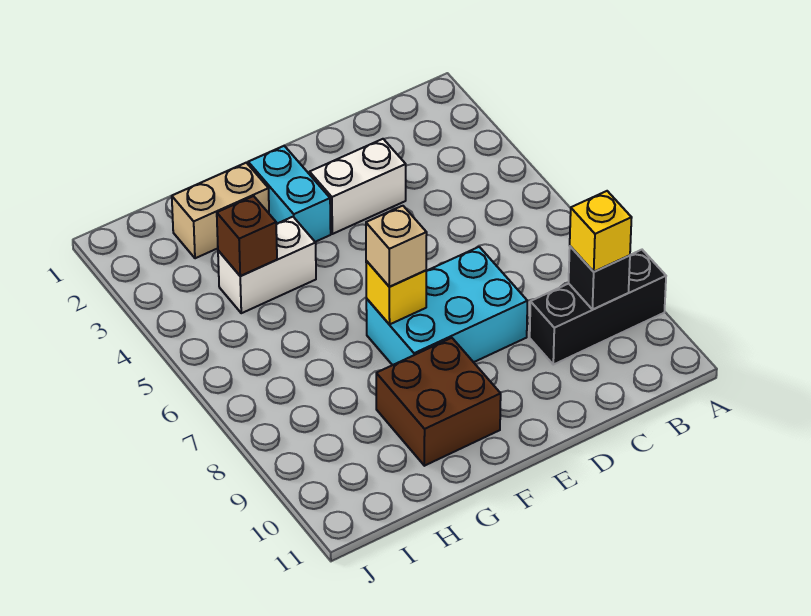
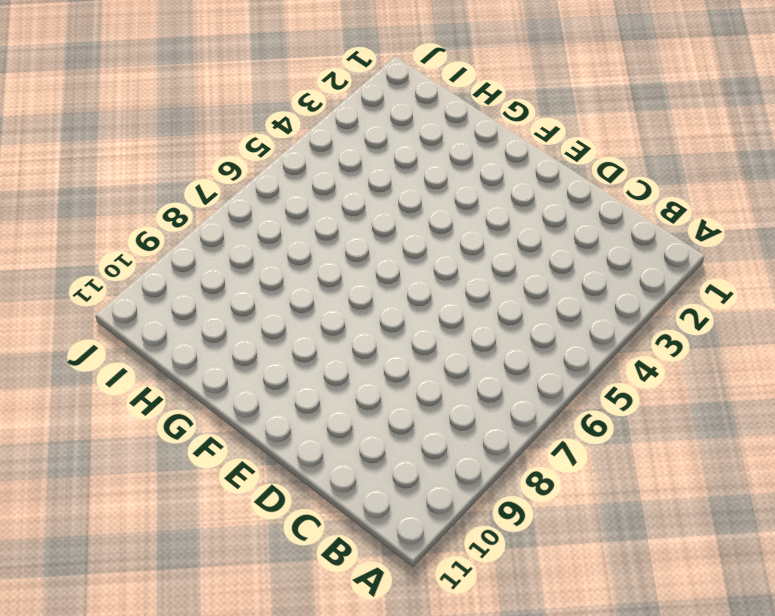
none -> black brick A9:C9 level 1
none -> white brick D3:E3 level 1
none -> cyan brick D7:F8 level 1

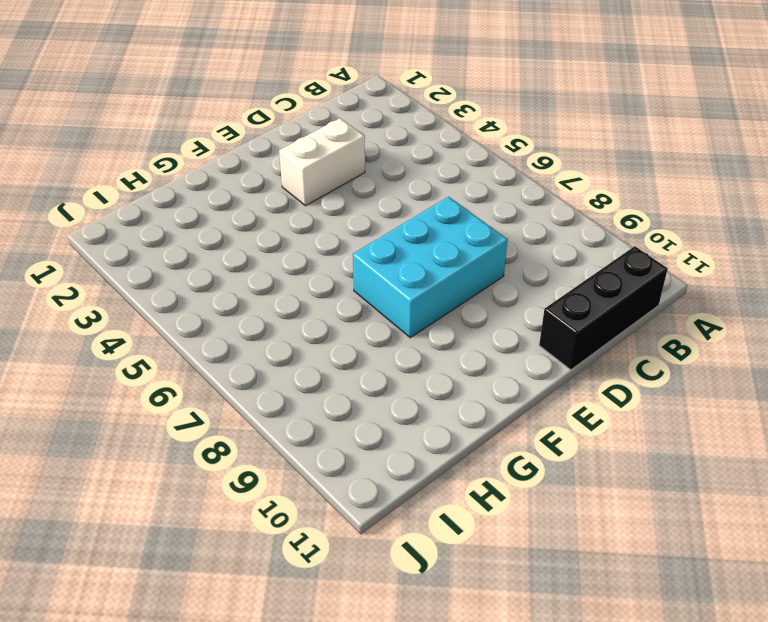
black brick B11:D11 level 1 -> black brick A9:C9 level 1
none -> cyan brick F2:F3 level 1
none -> brown brick F9:G10 level 1
none -> tan brick G2:H2 level 1

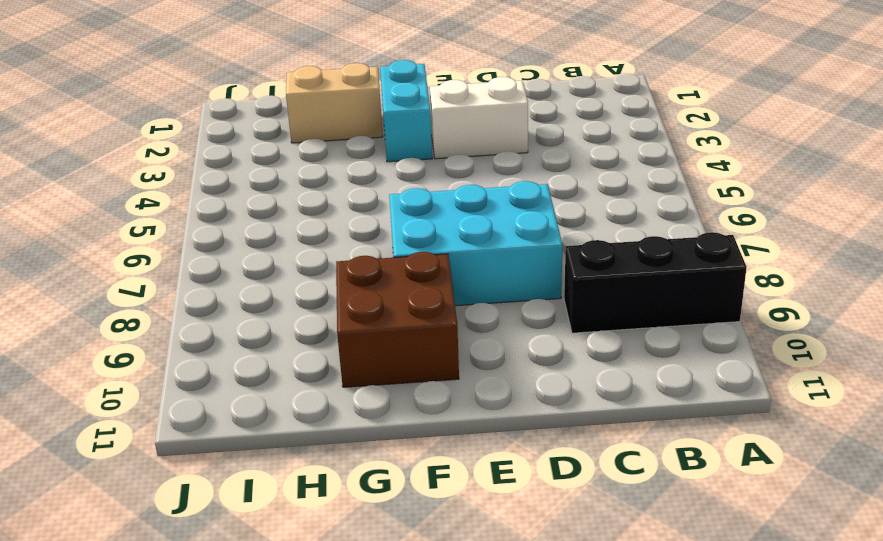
none -> white brick G4:H4 level 1
none -> black brick B9 level 2
none -> yellow brick F7 level 2

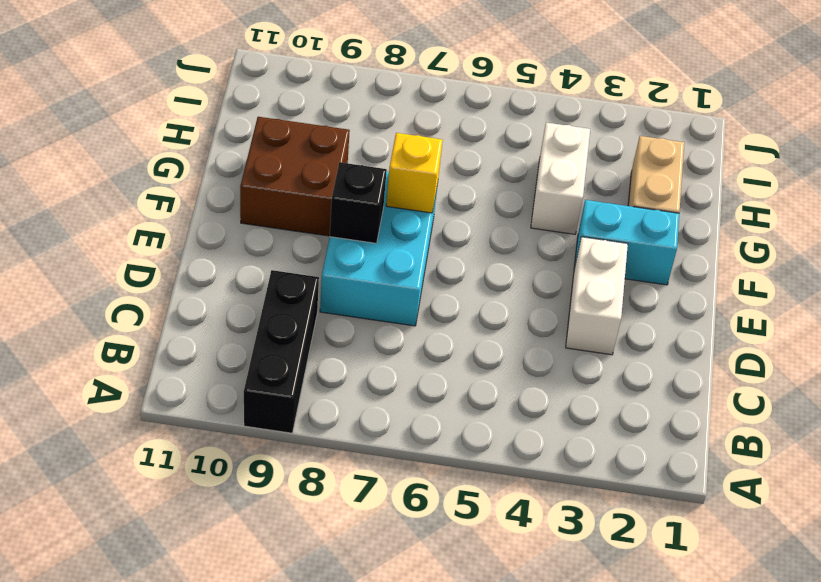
black brick E8 level 2 -> black brick B9 level 2
none -> brown brick H4 level 2
none -> yellow brick B9 level 3
none -> tan brick F7 level 3

